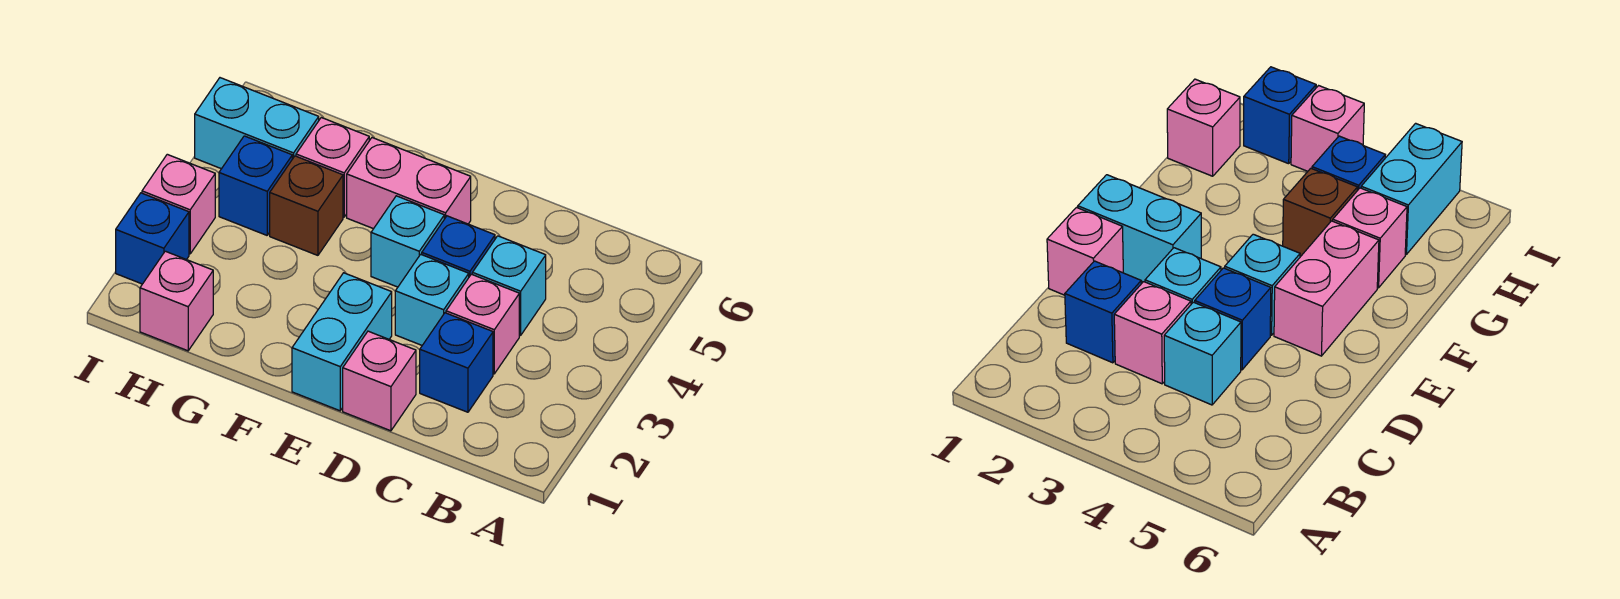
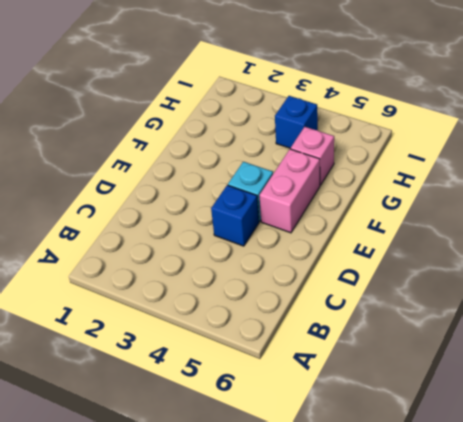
none -> blue brick C2 level 1
none -> pink brick C3 level 1
none -> cyan brick C4 level 1

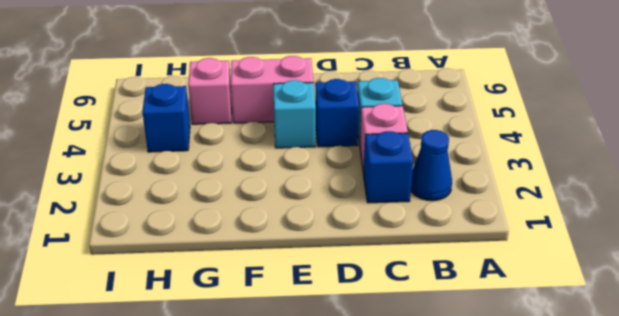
blue cone B2 level 1 -> none
none -> pink brick D1 level 1
none -> cyan brick D3 level 1
none -> cyan brick E1:E2 level 1

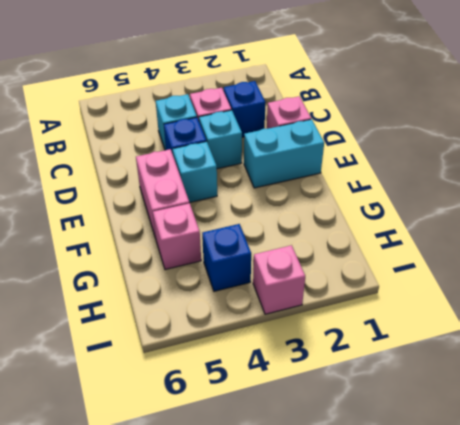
none -> brown brick G4 level 1
none -> pink brick H1 level 1
none -> cyan brick H5:I5 level 1

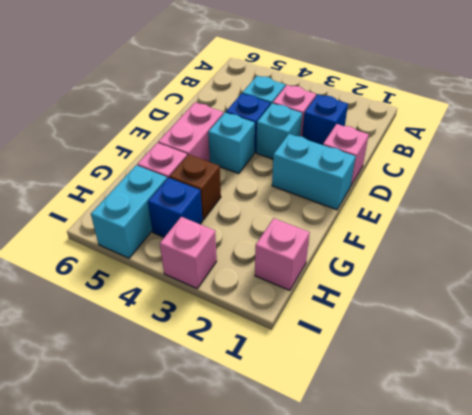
none -> blue brick I2 level 1

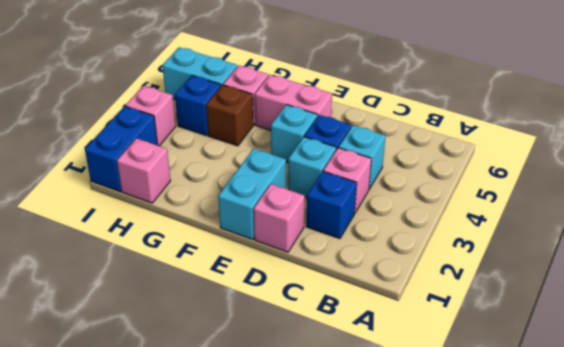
blue brick I1:I2 level 1 -> blue brick I2 level 1

